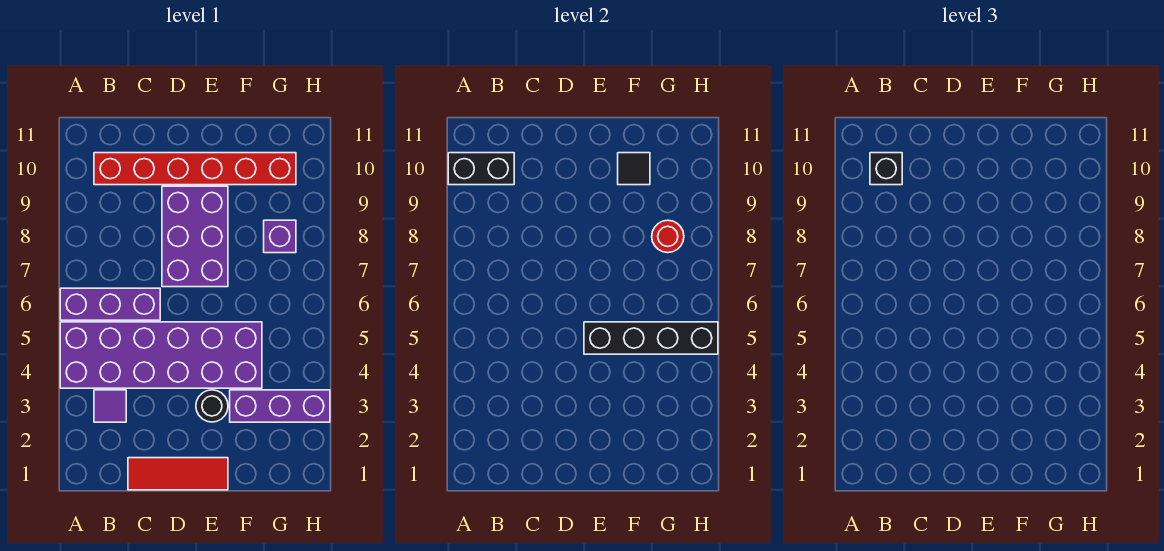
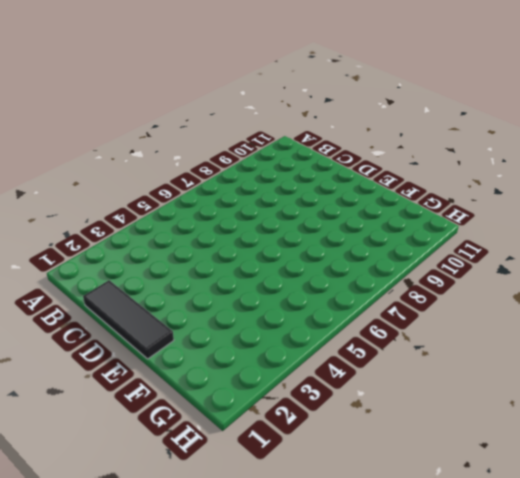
black tile C1:E1 level 1 -> red tile C1:E1 level 1
none -> purple brick A4:F5 level 1
none -> purple brick A6:C6 level 1
none -> purple tile B3 level 1

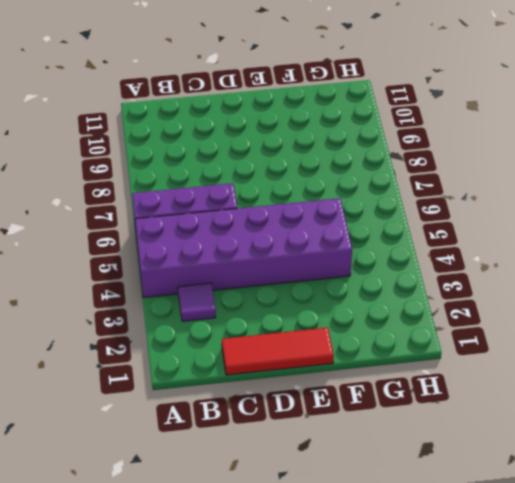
none -> red brick B10:G10 level 1
none -> purple brick D7:E9 level 1
none -> black round brick E3 level 1

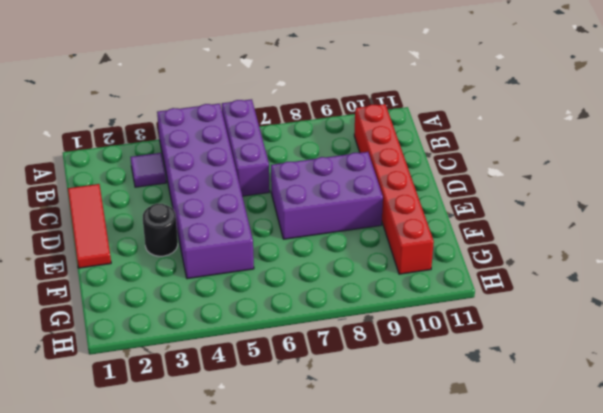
none -> purple brick F3:H3 level 1
none -> purple brick G8 level 1
none -> black brick A10:B10 level 2

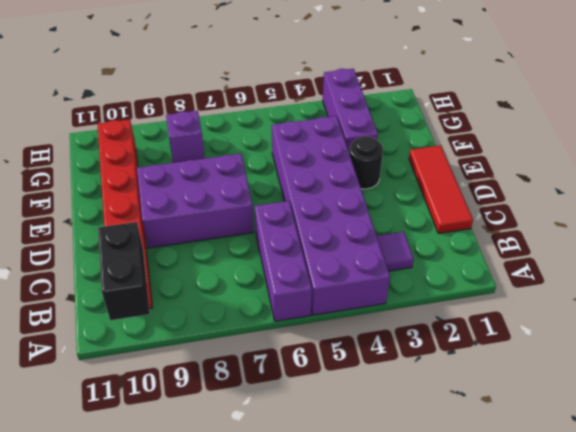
none -> black brick E5:H5 level 2
none -> black tile F10 level 2
none -> red round brick G8 level 2

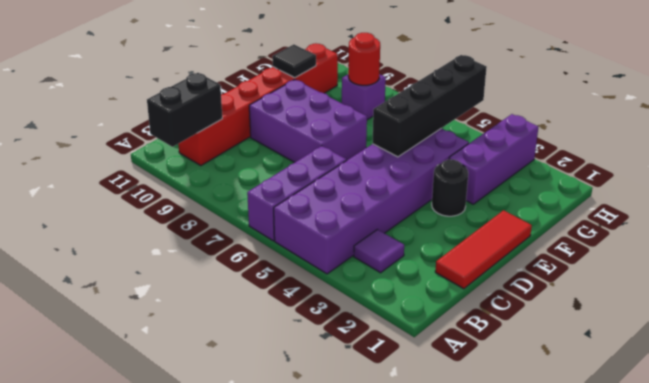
none -> black brick B10 level 3

